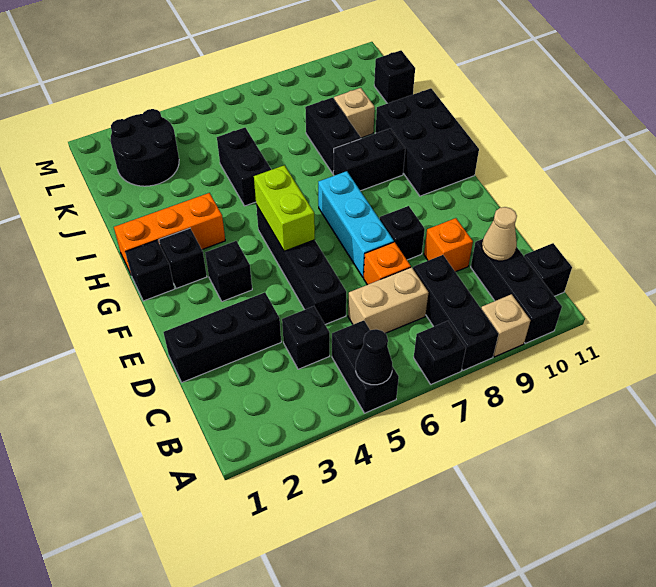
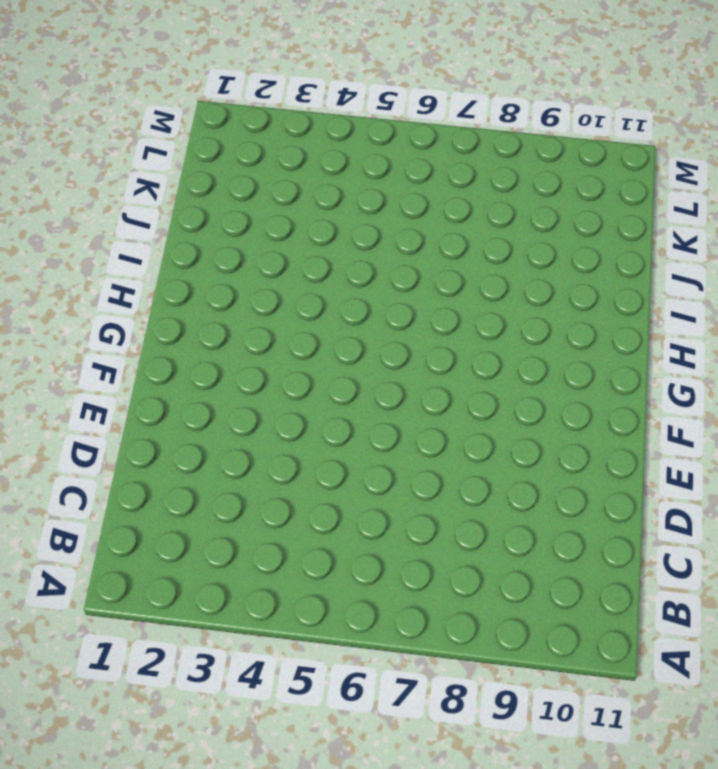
none -> black brick A5:B5 level 1
none -> black brick A7 level 1
none -> black brick A8:C8 level 1

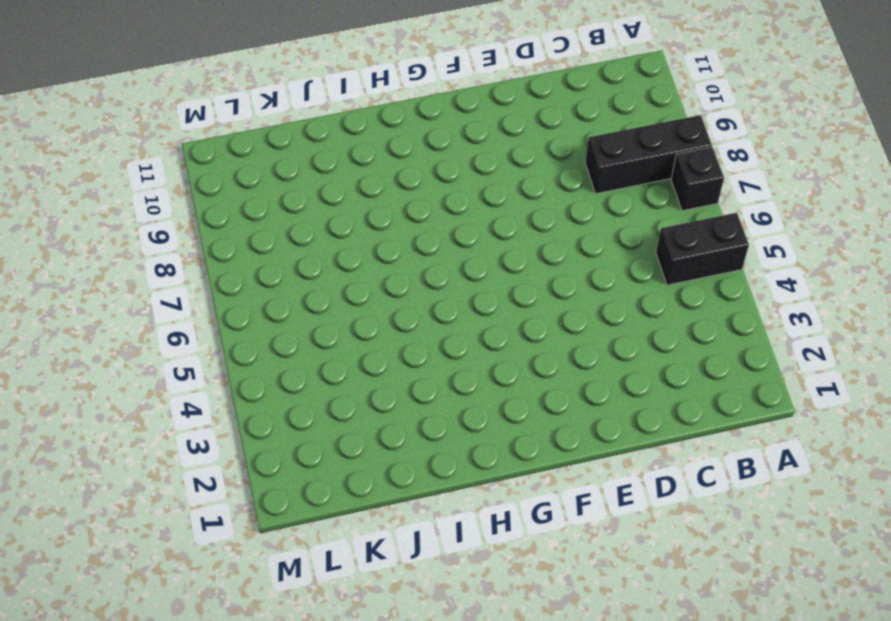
none -> tan brick A9 level 1
none -> black brick A10:C10 level 1
none -> black brick B11 level 1

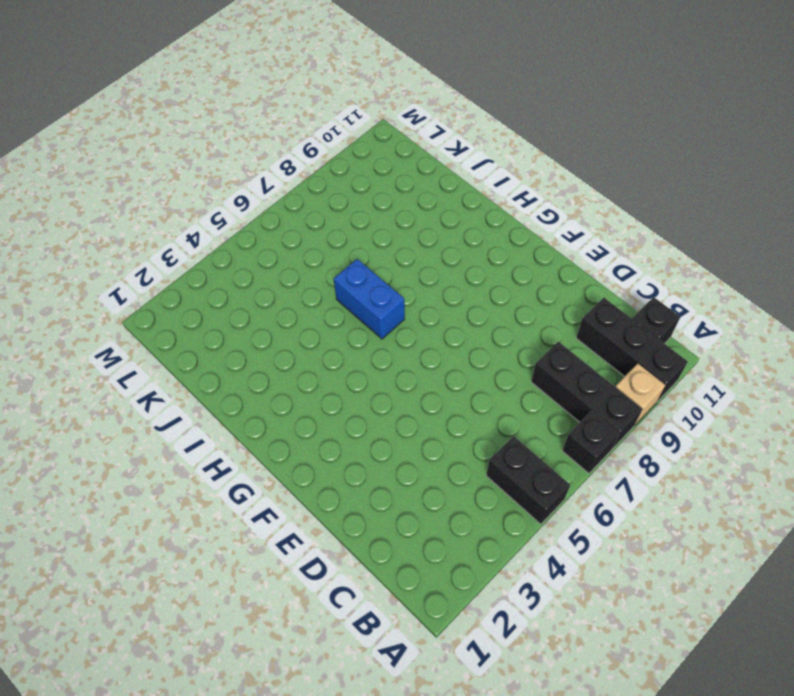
blue brick H6:I6 level 1 -> none
none -> black brick C4 level 1
none -> tan brick C6:C7 level 1
none -> black brick D1:D3 level 1

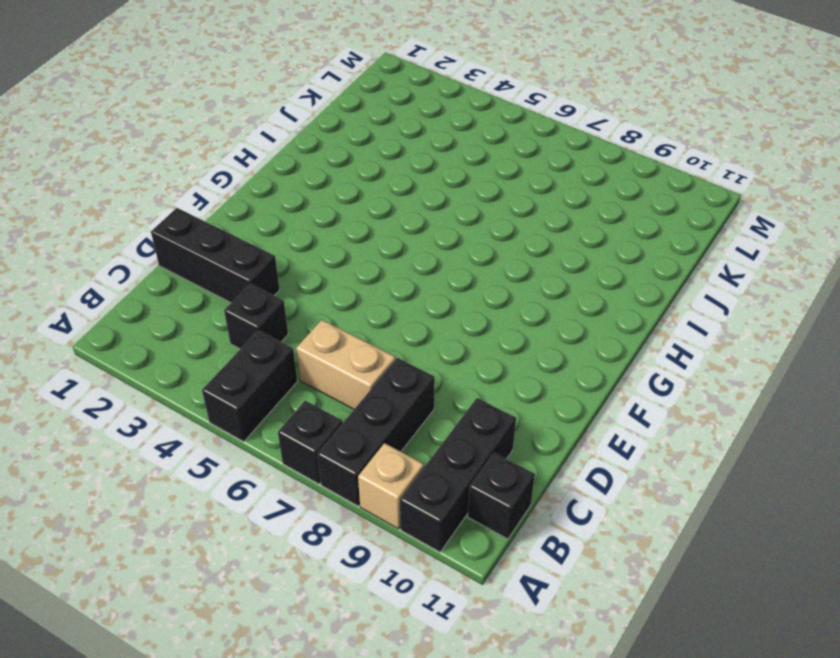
none -> black brick D5:G5 level 1
none -> orange brick D7 level 1
none -> orange brick D9 level 1

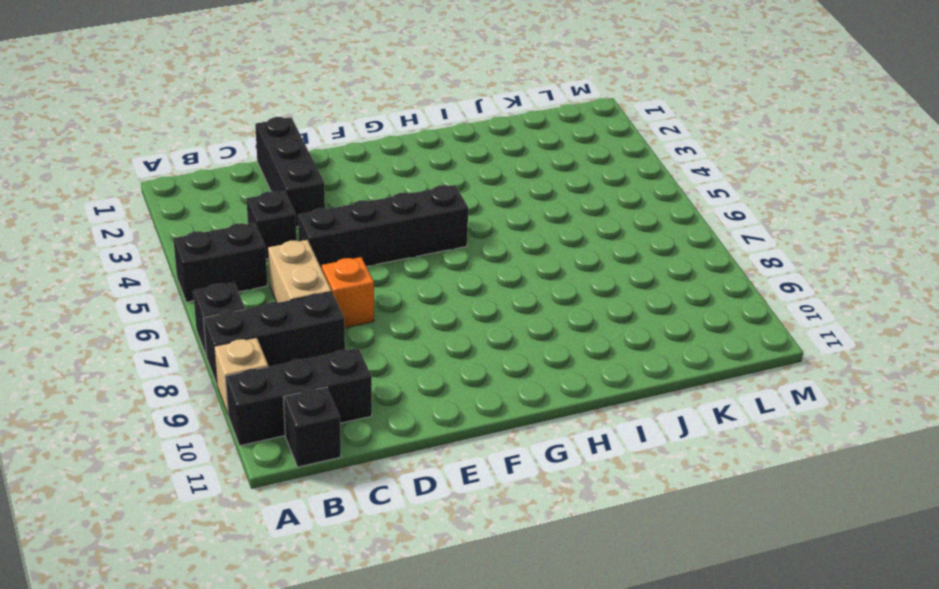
none -> orange brick D9 level 1
none -> cyan brick E7:G7 level 1
none -> black brick E8 level 1

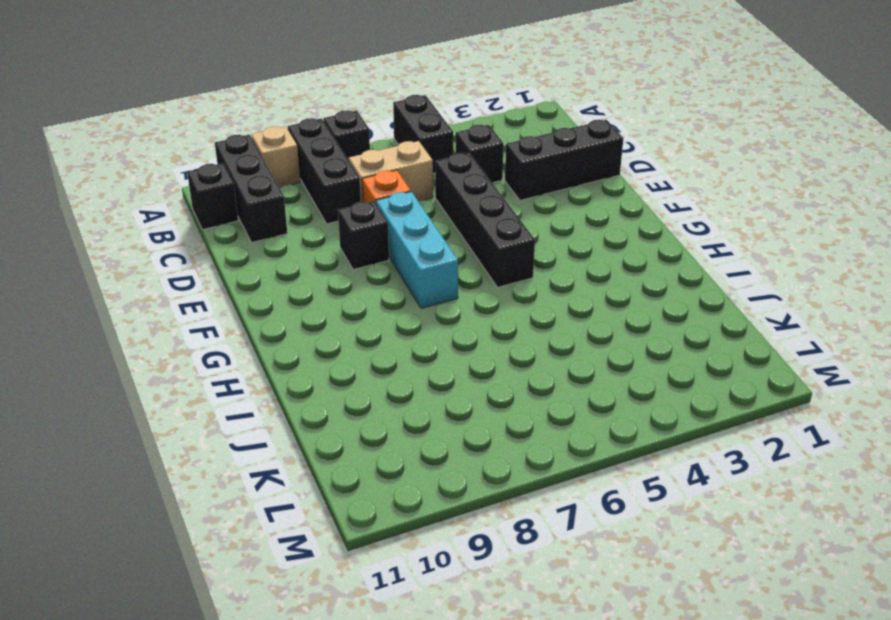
none -> orange brick D9 level 1
none -> black brick F3 level 1
none -> black brick G1 level 1

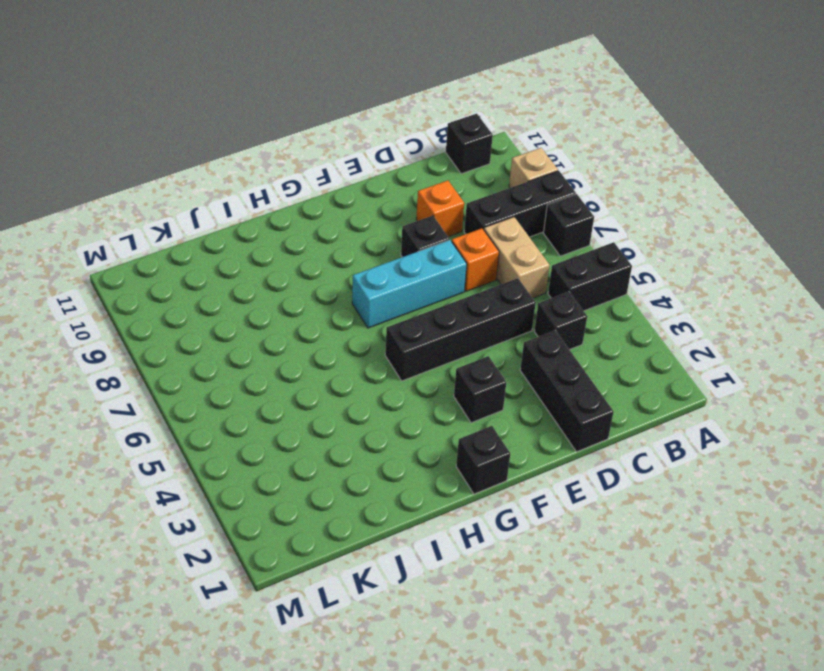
none -> black brick A10:C10 level 1
none -> black brick G2 level 1
none -> black brick G10:I11 level 1

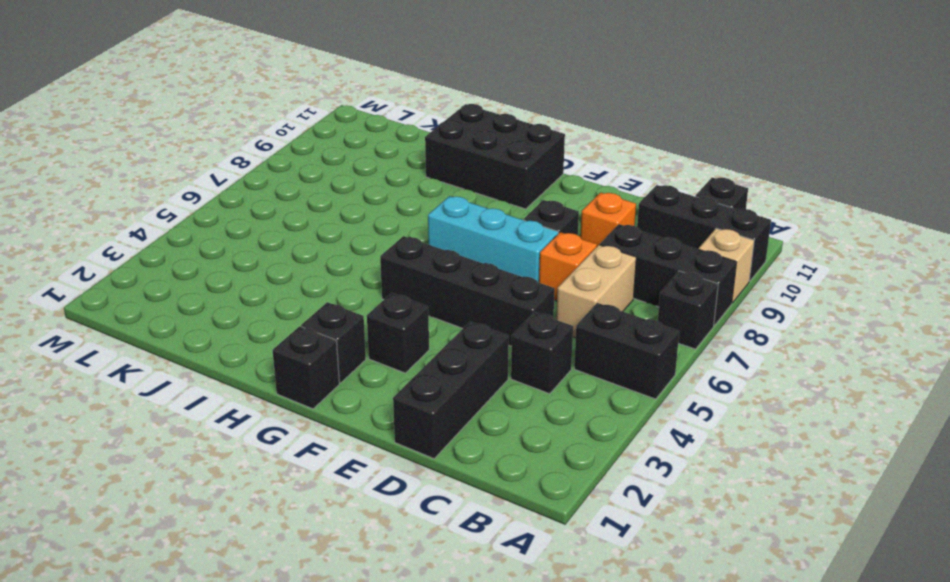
none -> orange brick H1:H3 level 1
none -> black brick H8:H9 level 1
none -> black brick I5:J5 level 1

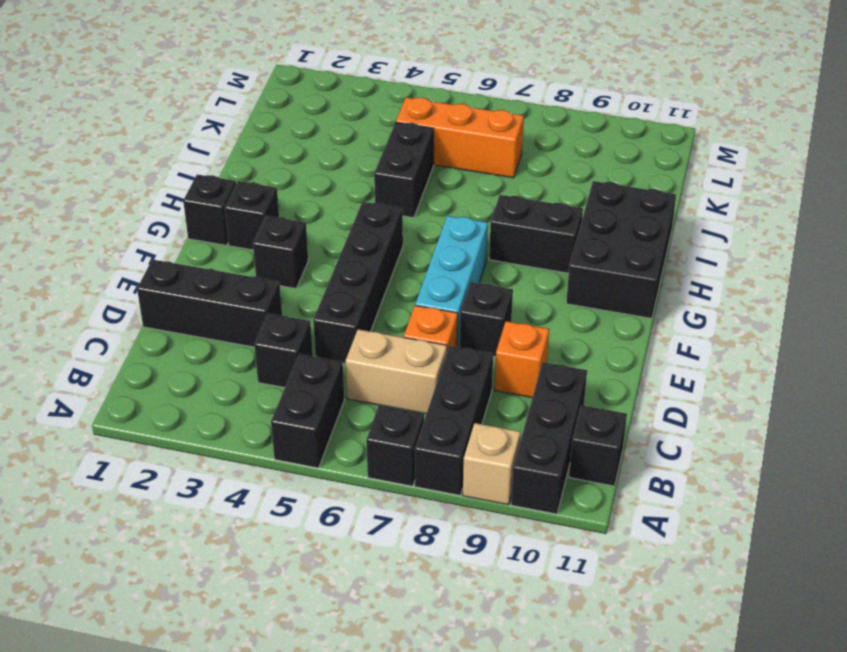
orange brick K5:K7 level 1 -> orange brick H1:H3 level 1
none -> black brick I8:J8 level 1
none -> tan brick J9 level 1
none -> black round brick K2:L3 level 1

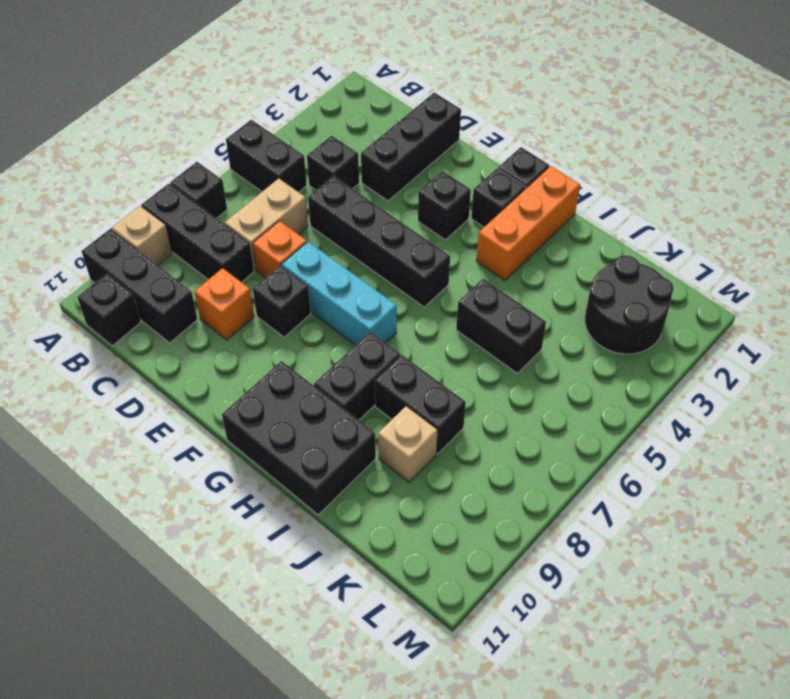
none -> black brick K11 level 1
none -> black cone A5 level 2
none -> tan cone C10 level 2

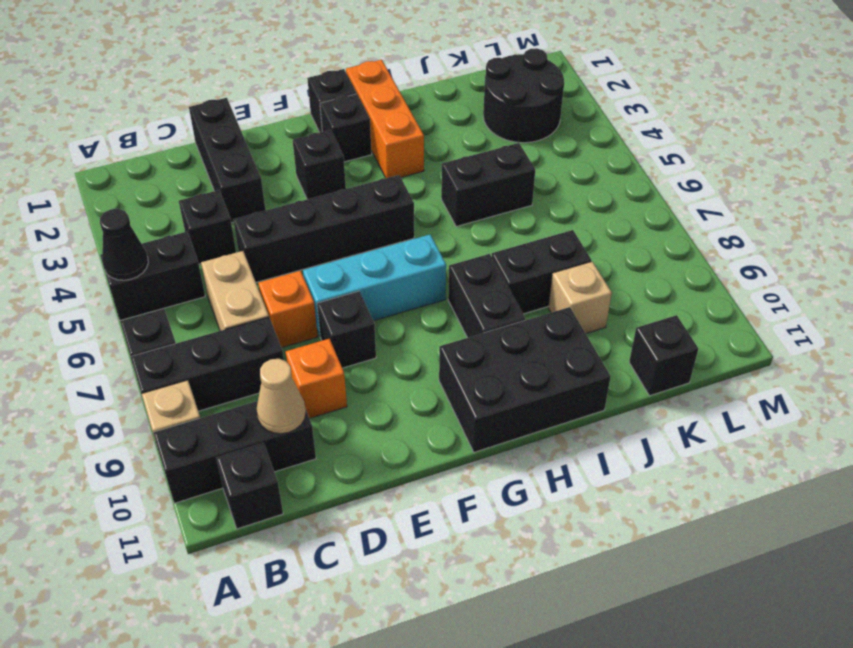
none -> lime brick F5:G5 level 2

